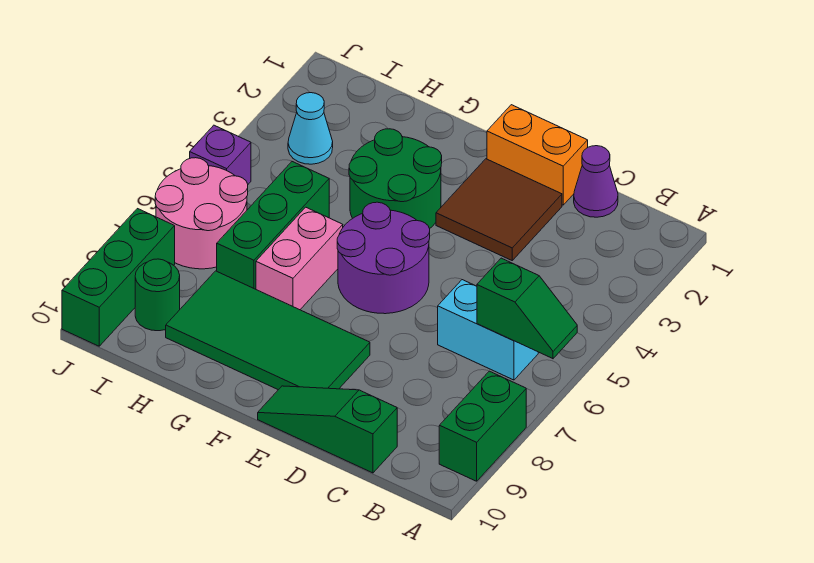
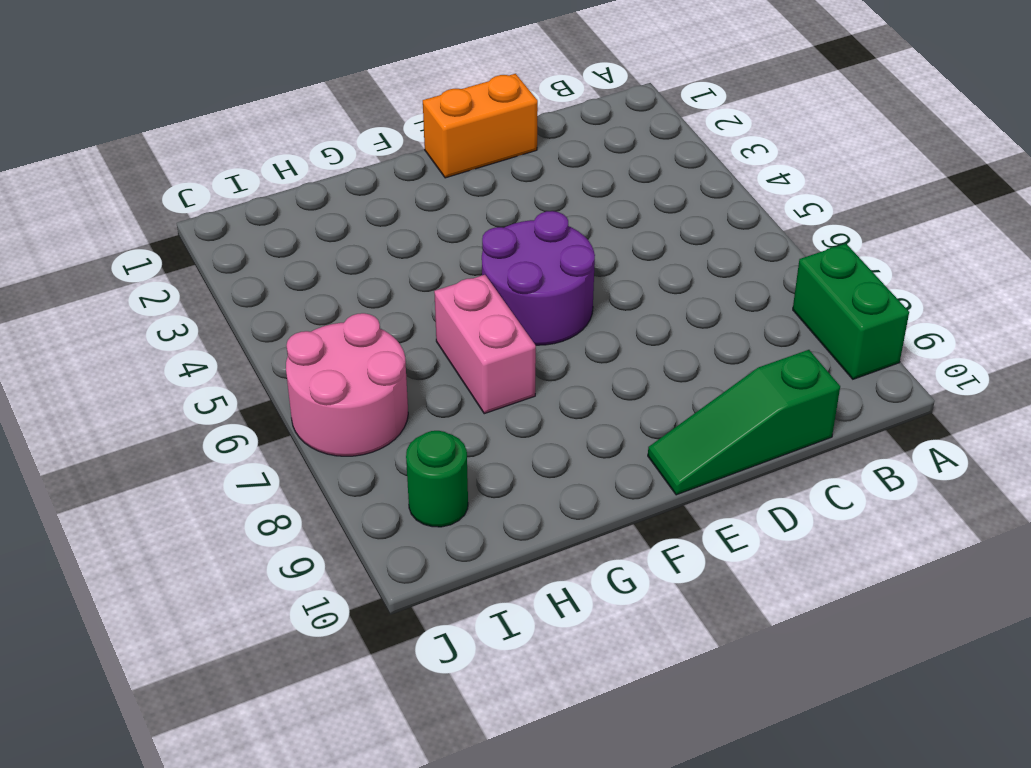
none -> cyan brick B6:C6 level 1
none -> purple cone C1 level 1
none -> brown tile D2:E3 level 1

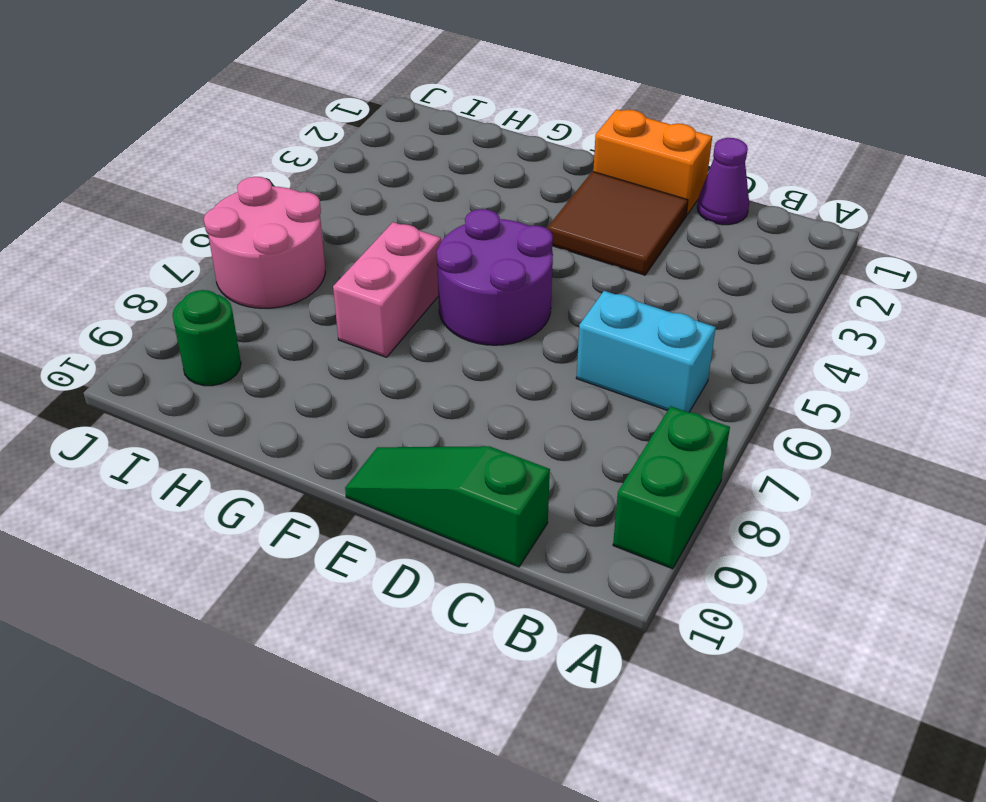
none -> green tile E8:H9 level 1
none -> green round brick F3:G4 level 1
none -> green brick H5:H7 level 1

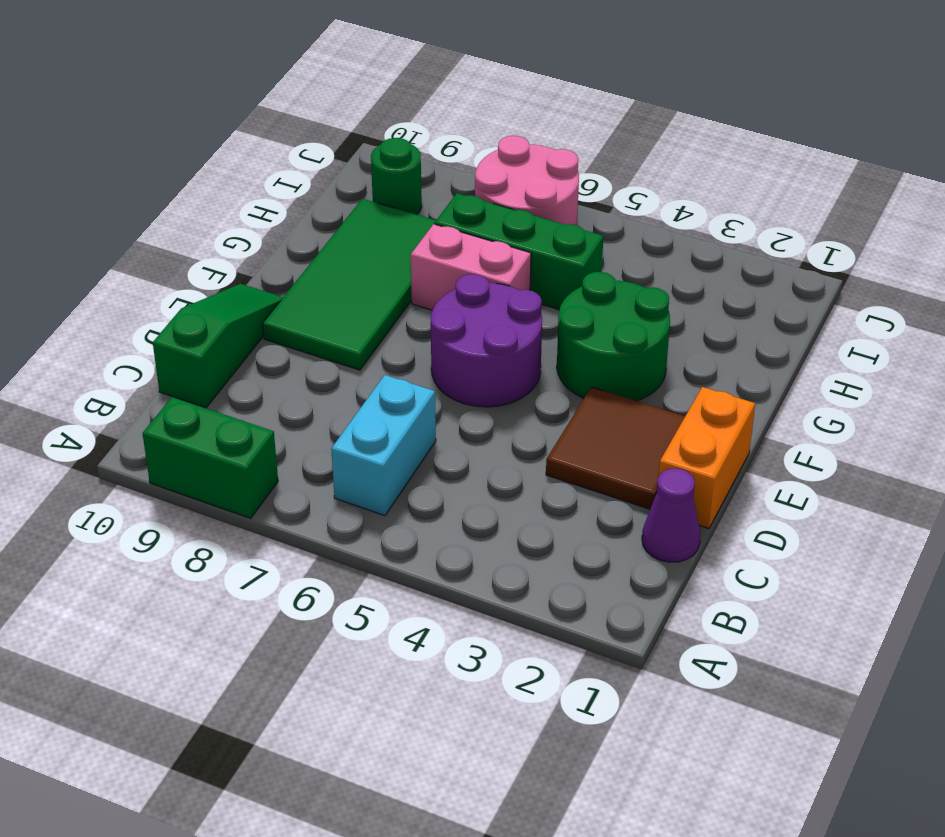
none -> cyan cone I3 level 1
none -> purple brick J5 level 1
none -> green brick J8:J10 level 1

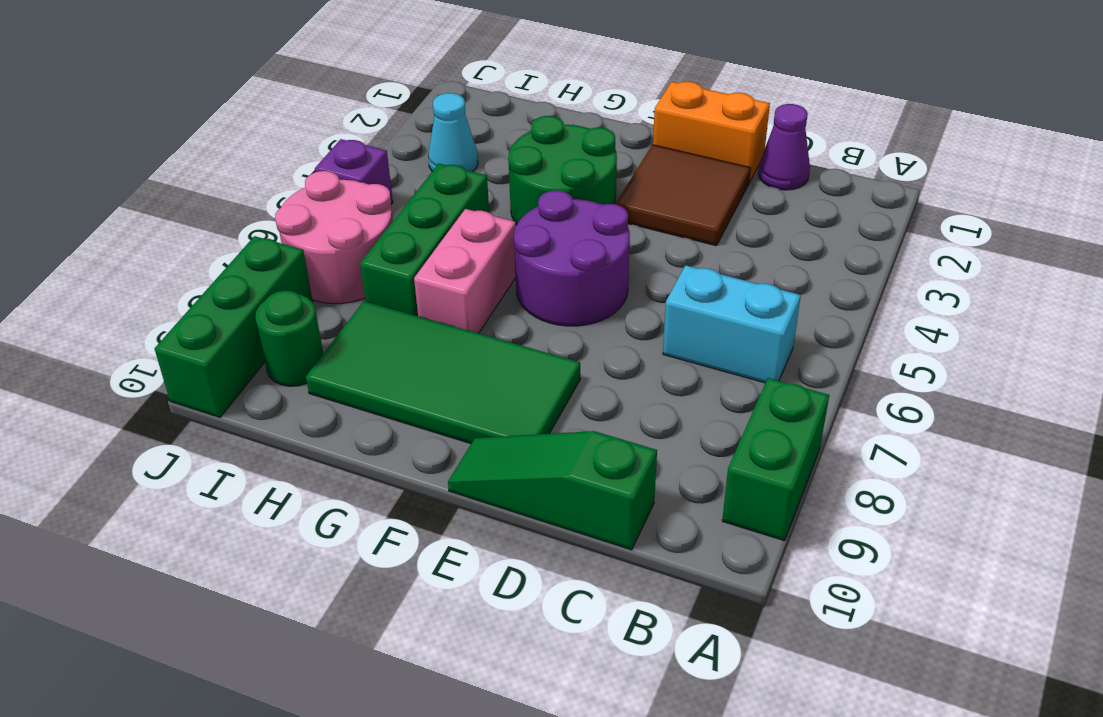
none -> green slope A6:B6 level 2 top B

